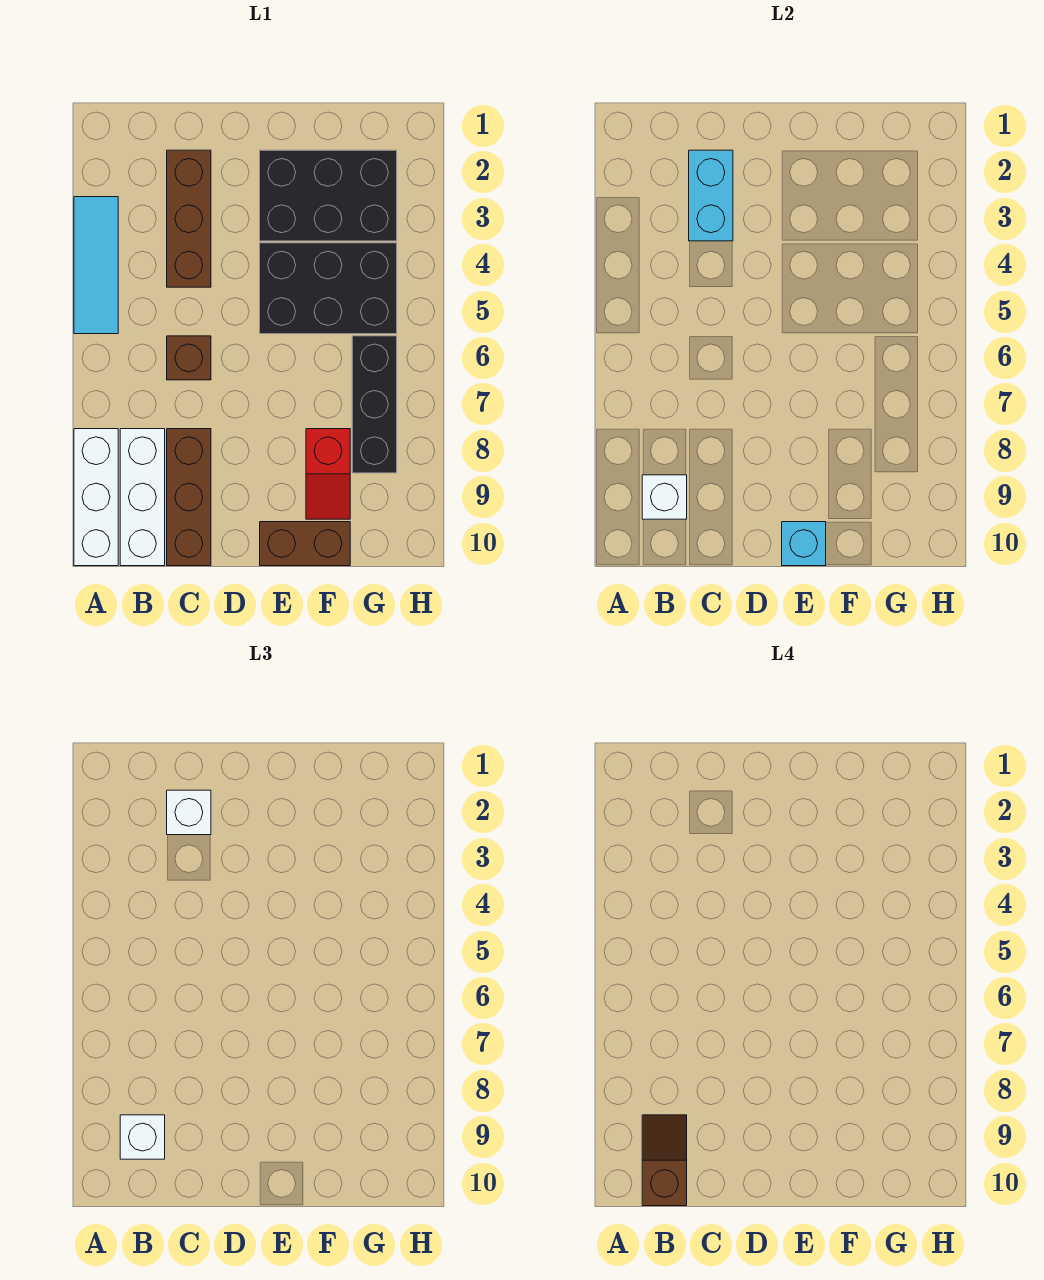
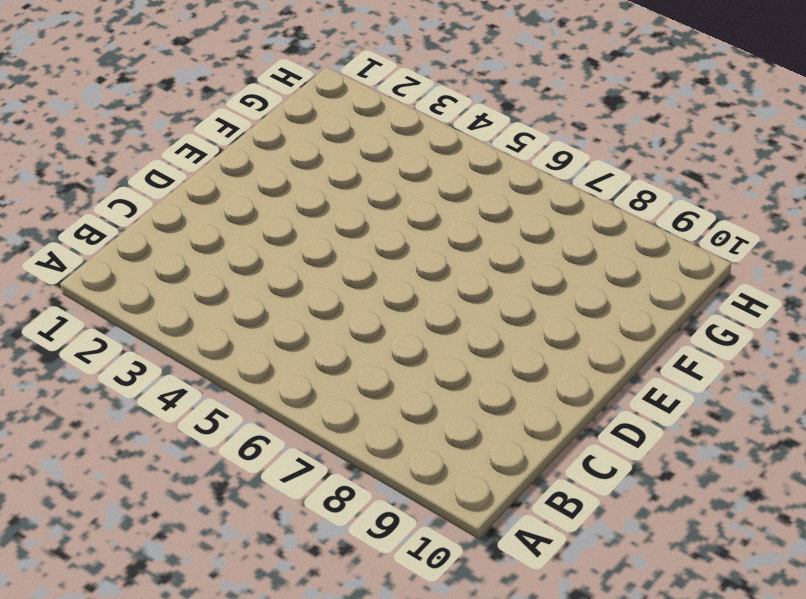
none -> cyan tile A3:A5 level 1
none -> white brick A8:A10 level 1
none -> white brick B8:B10 level 1

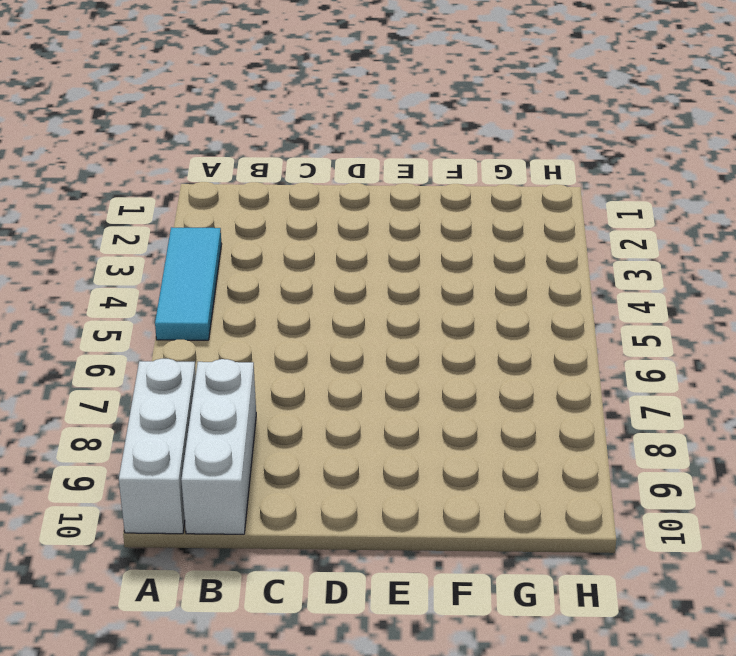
none -> brown brick C2:C4 level 1
none -> brown brick C6 level 1
none -> brown brick C8:C10 level 1

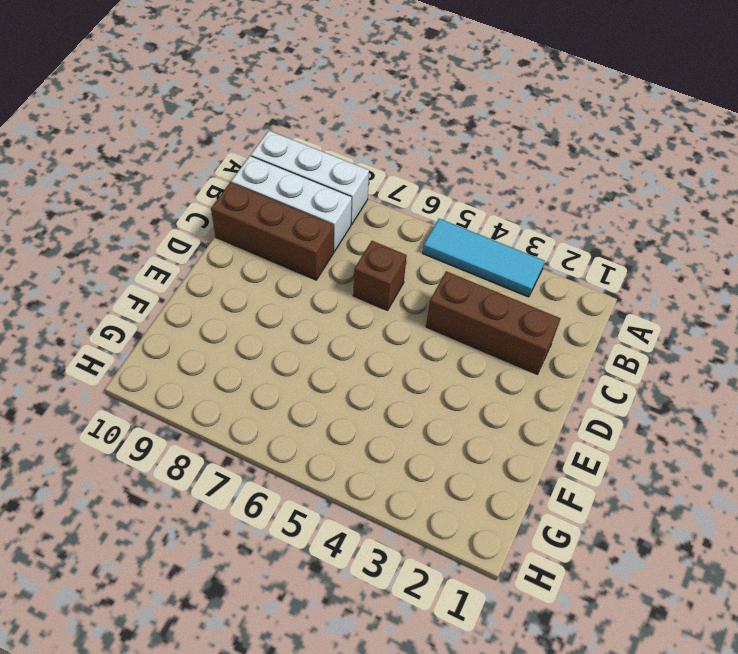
none -> black brick E2:G3 level 1
none -> black brick E4:G5 level 1
none -> brown brick E10:F10 level 1

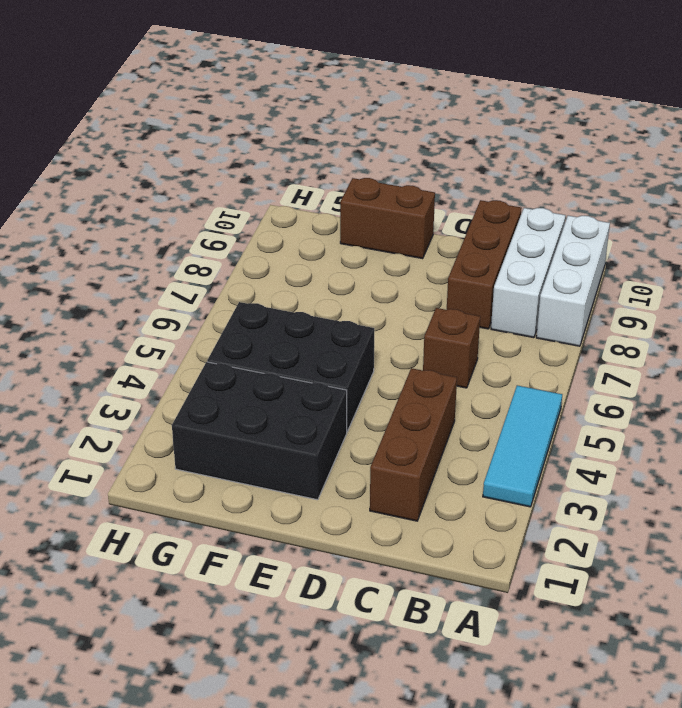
none -> red slope F8:F9 level 1 top 8
none -> black brick G6:G8 level 1
none -> white brick B9 level 2

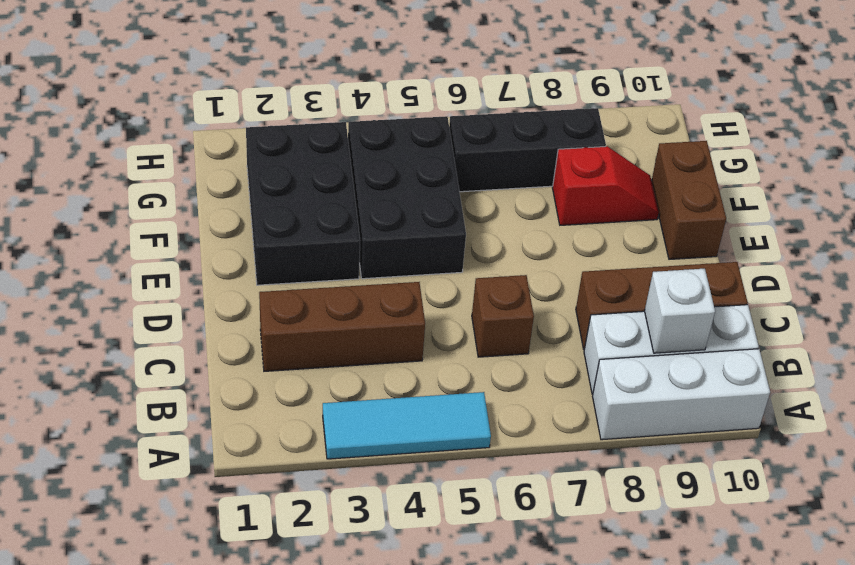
none -> cyan brick C2:C3 level 2
none -> cyan brick E10 level 2
none -> white brick B9 level 3

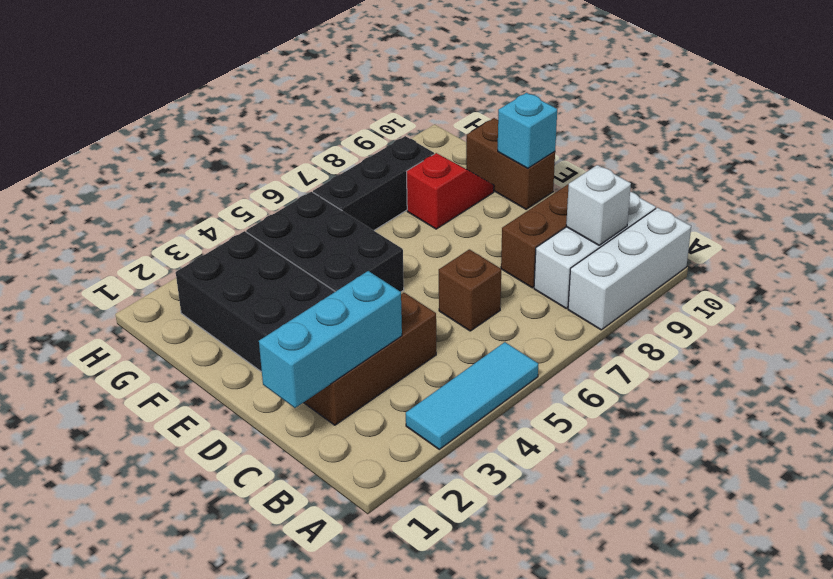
cyan brick C1:C3 level 2 -> cyan brick C2:C3 level 2
none -> white brick B9 level 3
none -> white brick C2 level 3
none -> brown slope B9:B10 level 4 top 10

